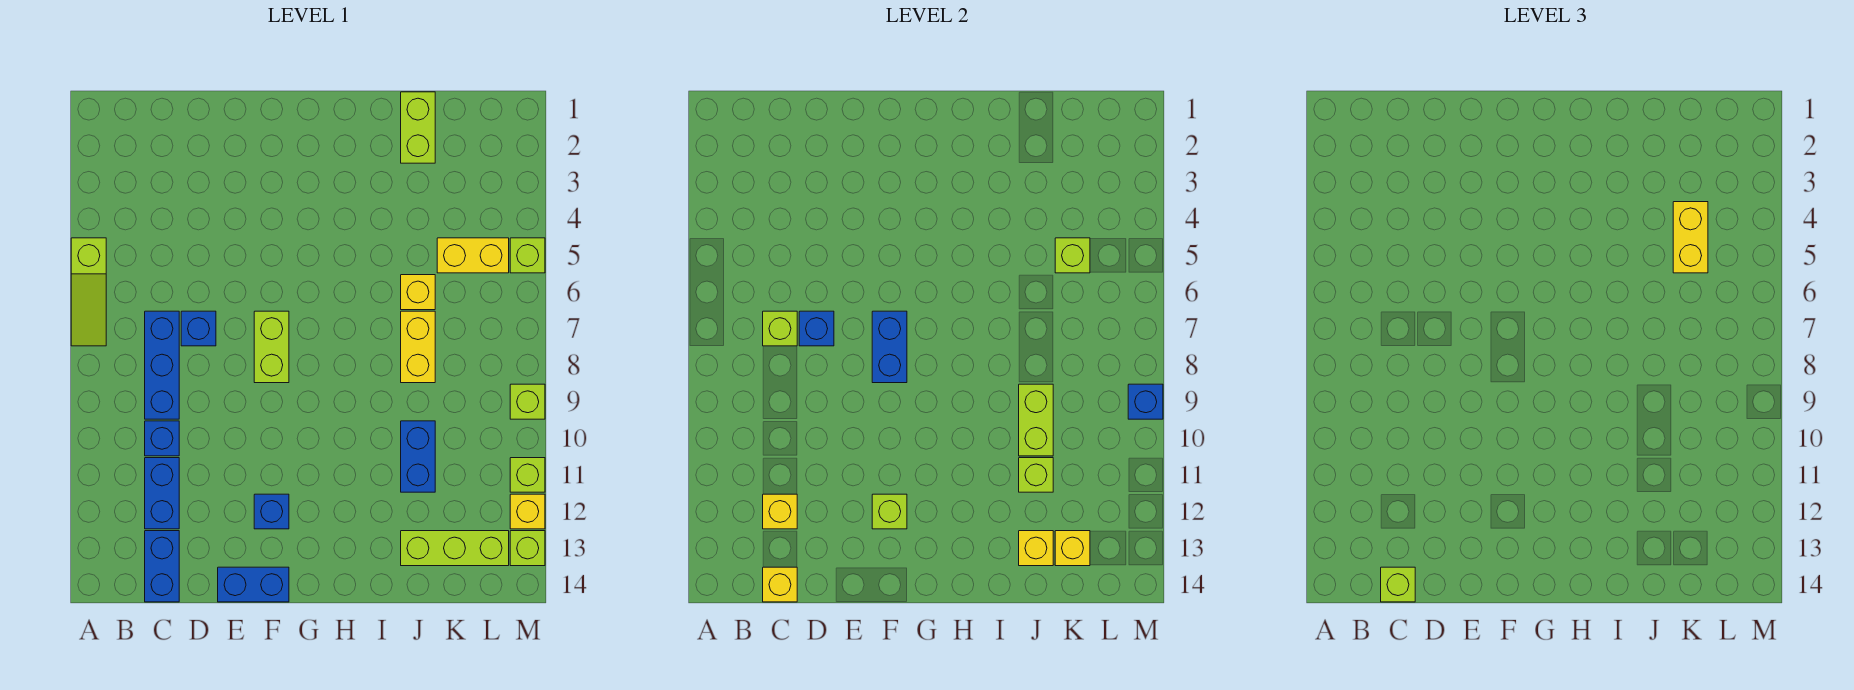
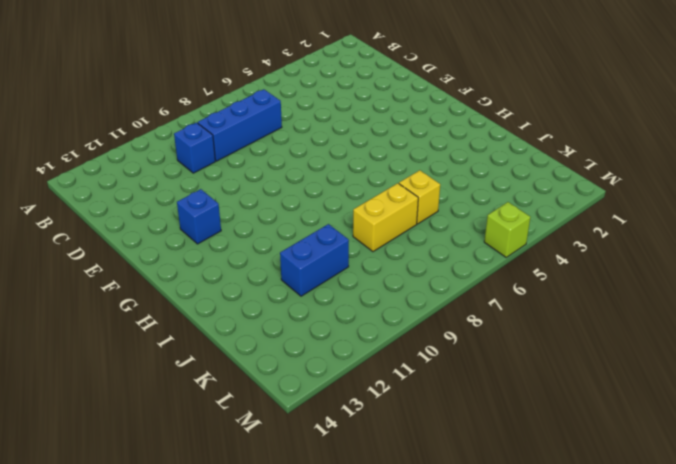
none -> lime slope A5:A7 level 1 top 5
none -> blue brick C11:C12 level 1
none -> blue brick C13:C14 level 1
none -> blue brick D7 level 1

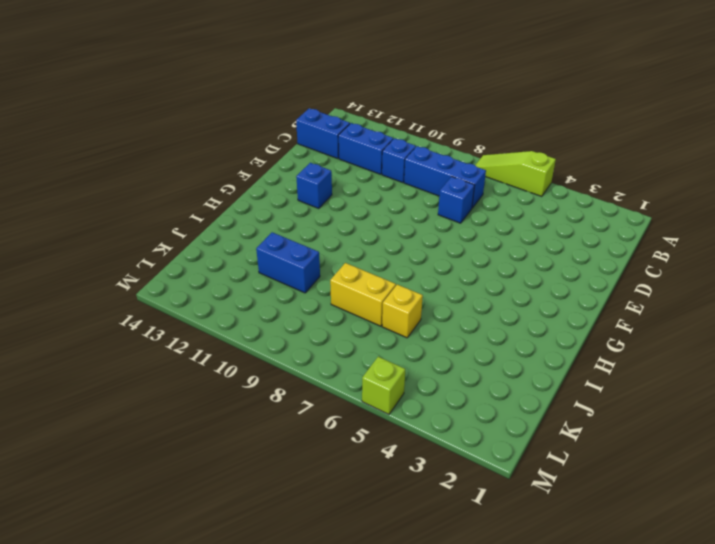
none -> blue brick E14:F14 level 1
none -> lime brick F7:F8 level 1
none -> lime brick J1:J2 level 1
none -> lime brick J13:L13 level 1

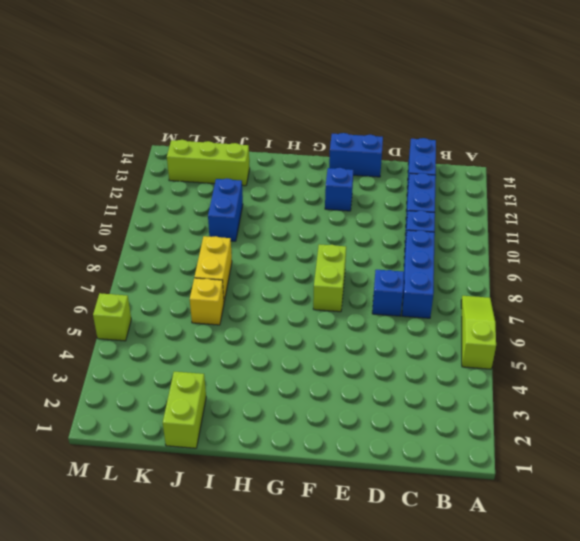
none -> yellow brick K5:L5 level 1
none -> lime brick M9 level 1
none -> lime brick M11 level 1
none -> yellow brick M12 level 1

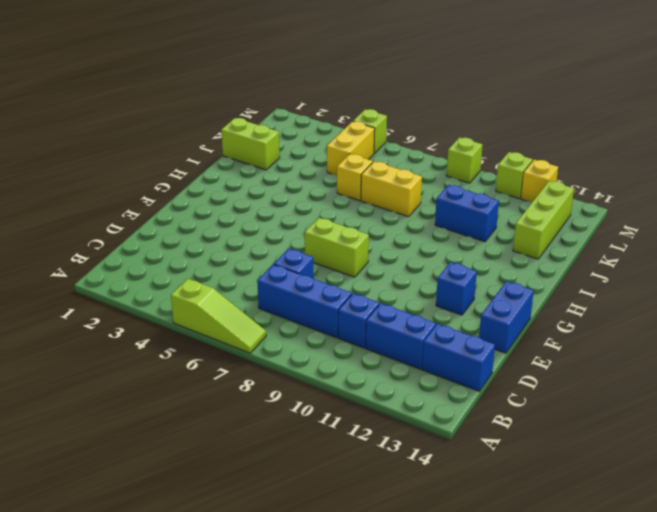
none -> lime brick M13 level 1
none -> lime brick C7 level 2
none -> yellow brick C12 level 2
none -> yellow brick C14 level 2

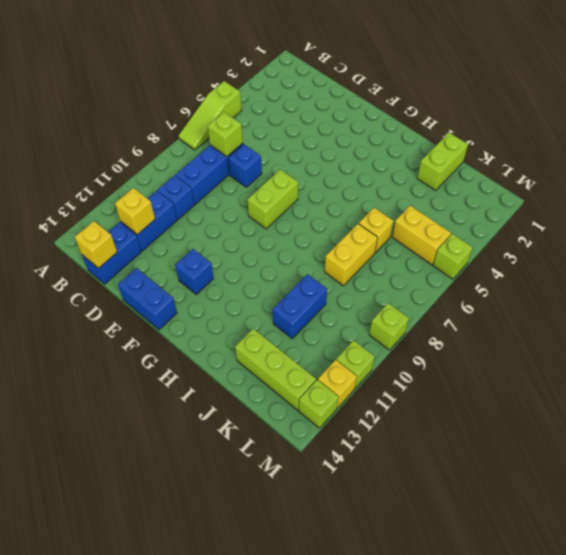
none -> blue brick D7 level 2
none -> blue brick F7:F8 level 2
none -> lime brick F12 level 2
none -> lime brick J9:J10 level 2

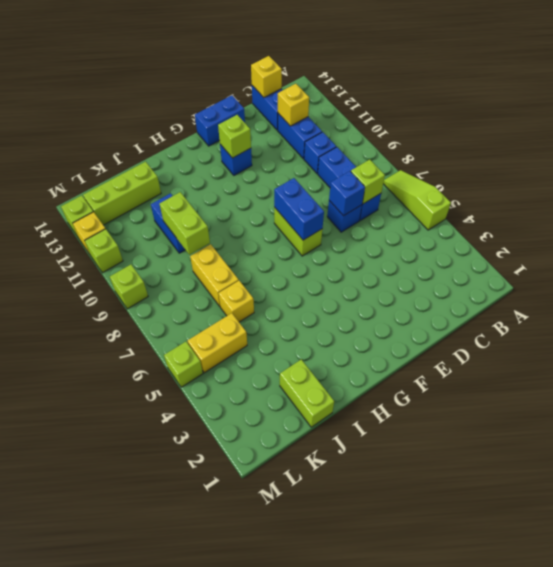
none -> lime brick J11 level 2
none -> yellow brick J13 level 2
none -> lime brick K5 level 2
none -> yellow brick K13 level 2

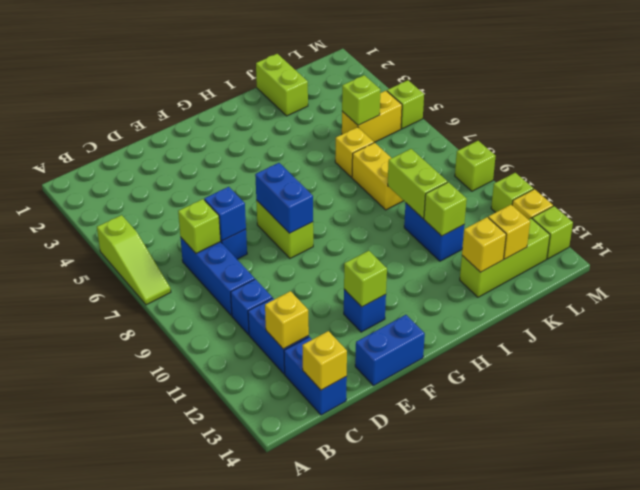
none -> blue brick M9 level 2
none -> lime brick C14 level 3
none -> yellow brick K4:K5 level 3

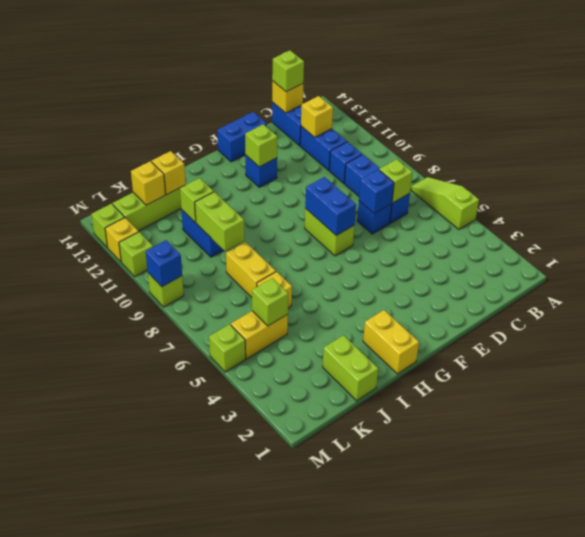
yellow brick H1:H2 level 1 -> yellow brick K4:K5 level 3

